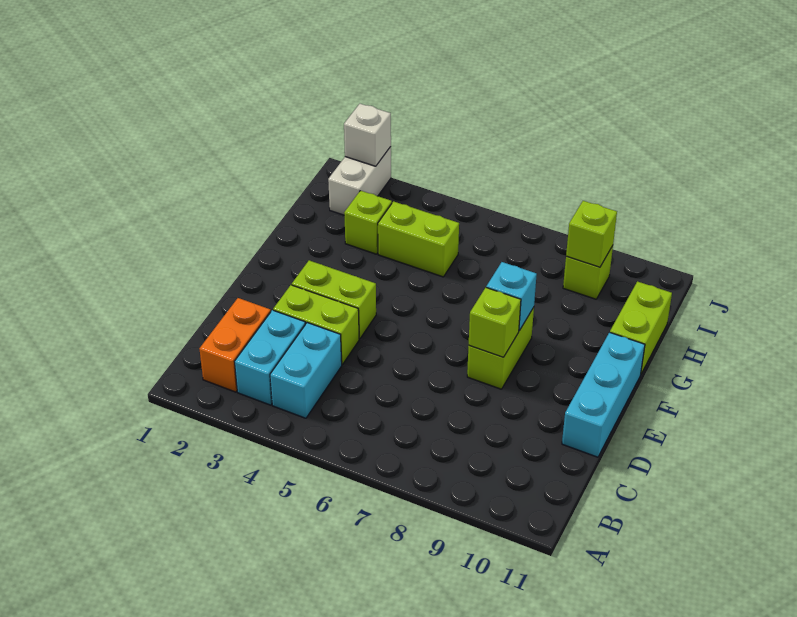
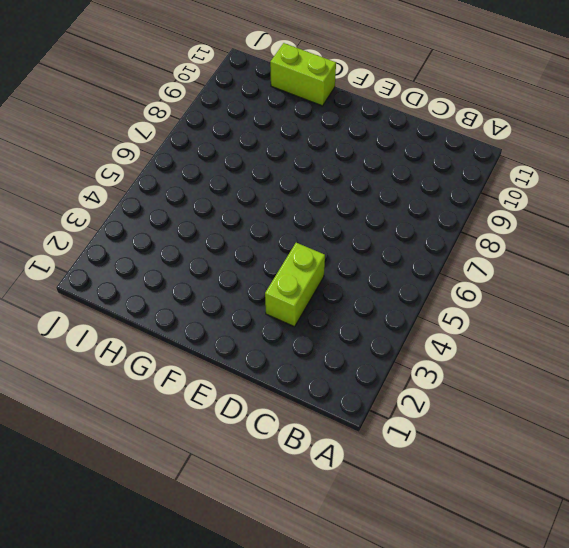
none -> orange brick B2:C2 level 1
none -> cyan brick B3:C3 level 1
none -> cyan brick B4:C4 level 1

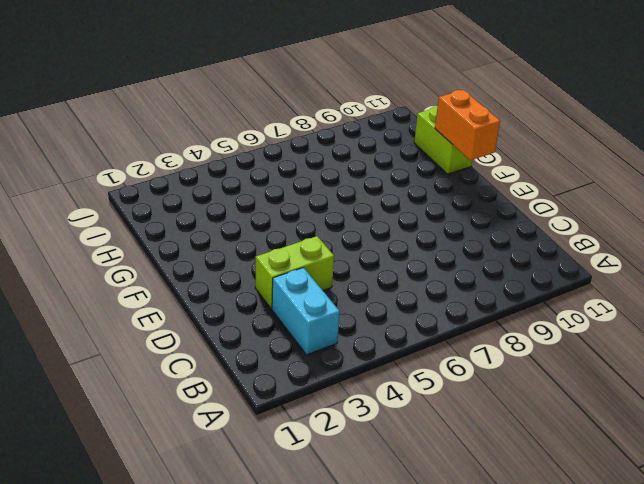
orange brick F11:G11 level 2 -> orange brick B2:C2 level 1
none -> cyan brick B4:C4 level 1
none -> cyan brick D11:F11 level 1
none -> lime brick E3:E4 level 1

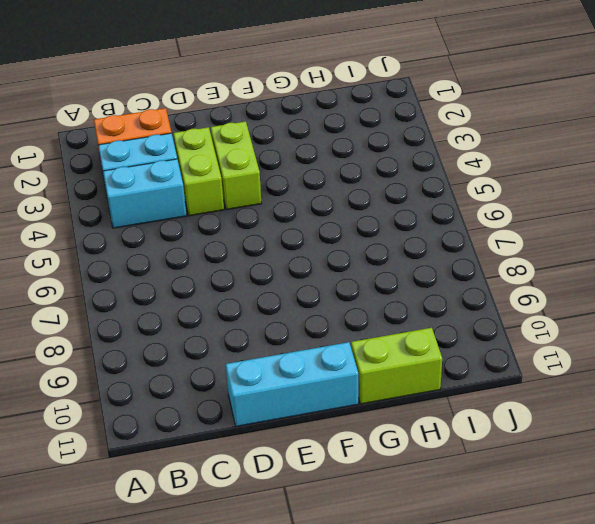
none -> lime brick E8:F8 level 1
none -> lime brick H3 level 1
none -> lime brick H4:H5 level 1

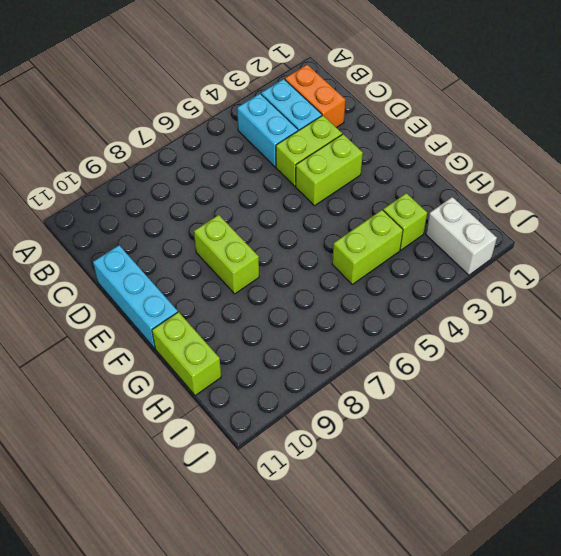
none -> lime brick I9 level 1
none -> lime brick E8 level 2
none -> cyan brick F8 level 2

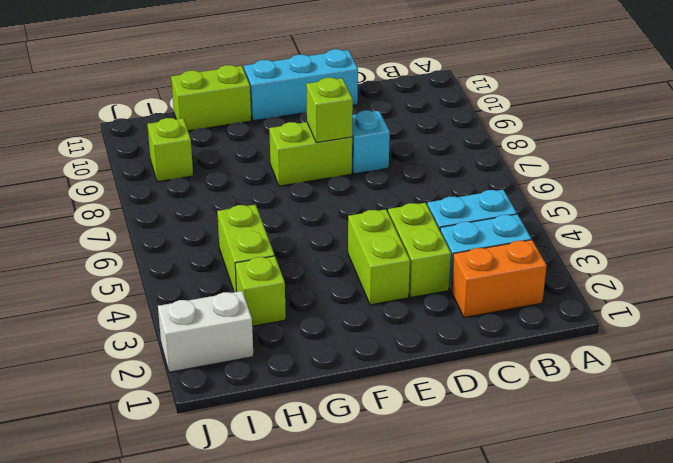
cyan brick D8 level 1 -> cyan brick F8 level 2
none -> lime brick I9 level 2
none -> white brick J2 level 2

